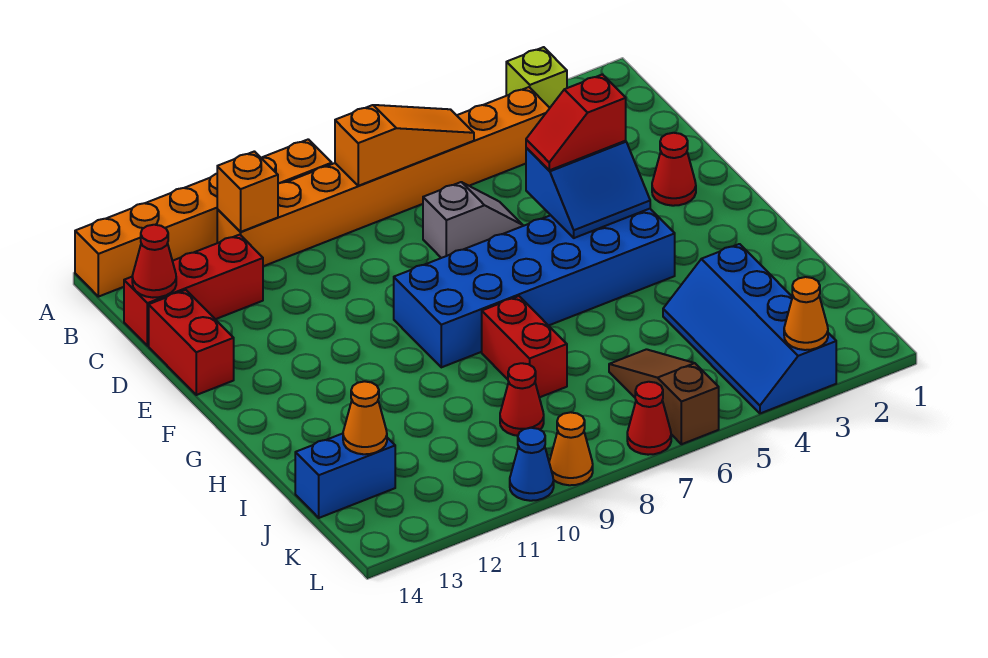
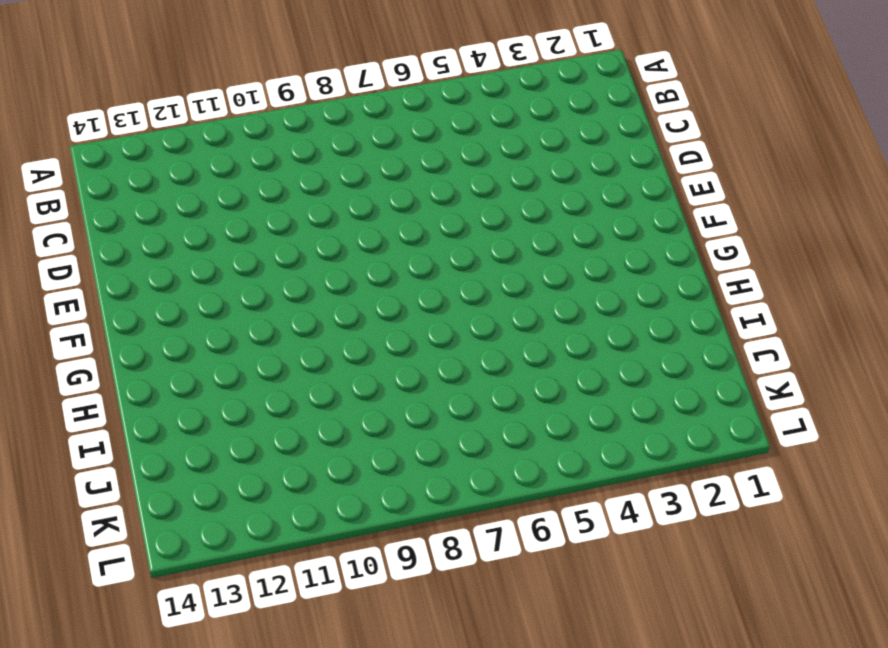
none -> lime brick A3 level 1
none -> orange brick A9:A14 level 1
none -> orange brick B4:B11 level 1

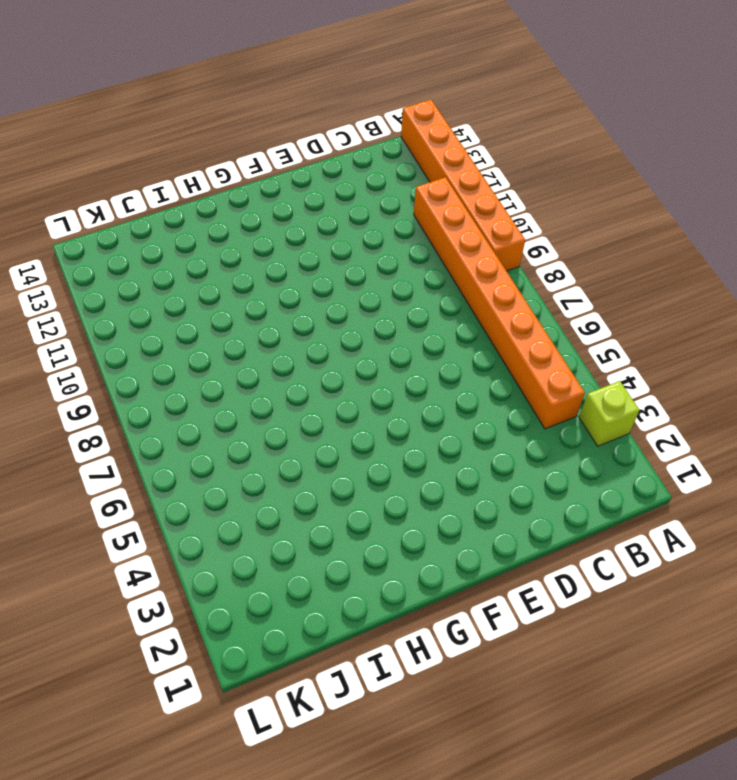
none -> red brick C12:C14 level 1
none -> grey slope D6:D7 level 1 top 7
none -> red brick D14:E14 level 1

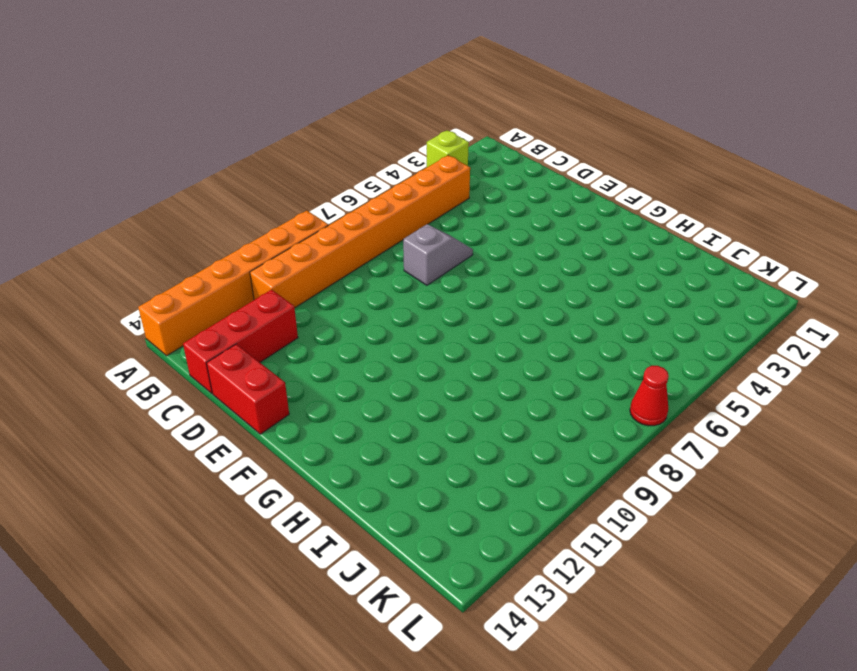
none -> red cone E2 level 1
none -> blue brick F4:G9 level 1
none -> red brick H8:I8 level 1

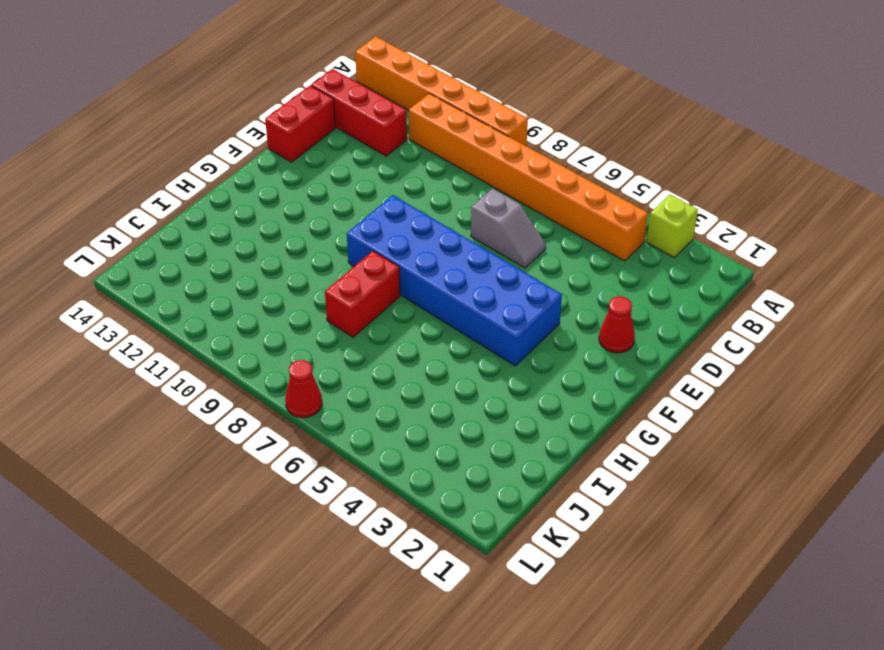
none -> blue slope I3:L4 level 1 top 3
none -> brown slope J6:L6 level 1 top L
none -> red cone J9 level 1

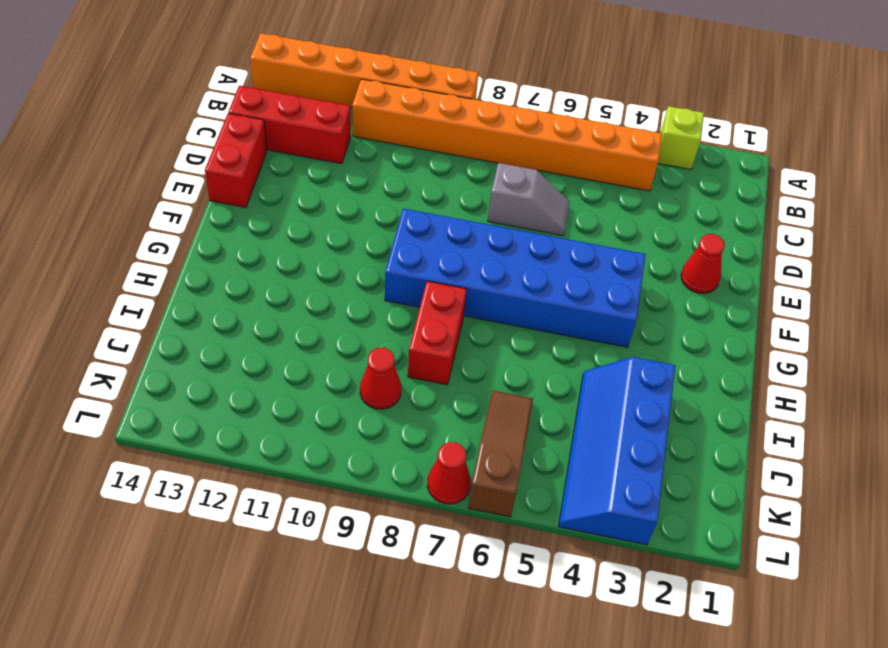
none -> blue brick J13:J14 level 1
none -> orange cone L9 level 1
none -> blue cone L10 level 1

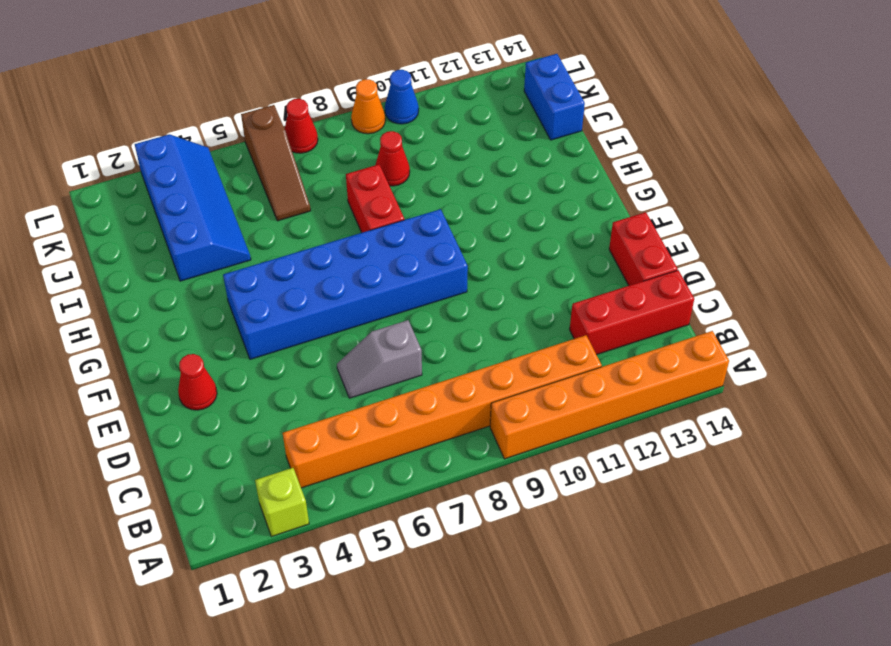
blue brick J14:K14 level 1 -> blue brick J13:J14 level 1
none -> orange slope B6:B8 level 2 top 8
none -> orange brick B11 level 2
none -> red cone C14 level 2

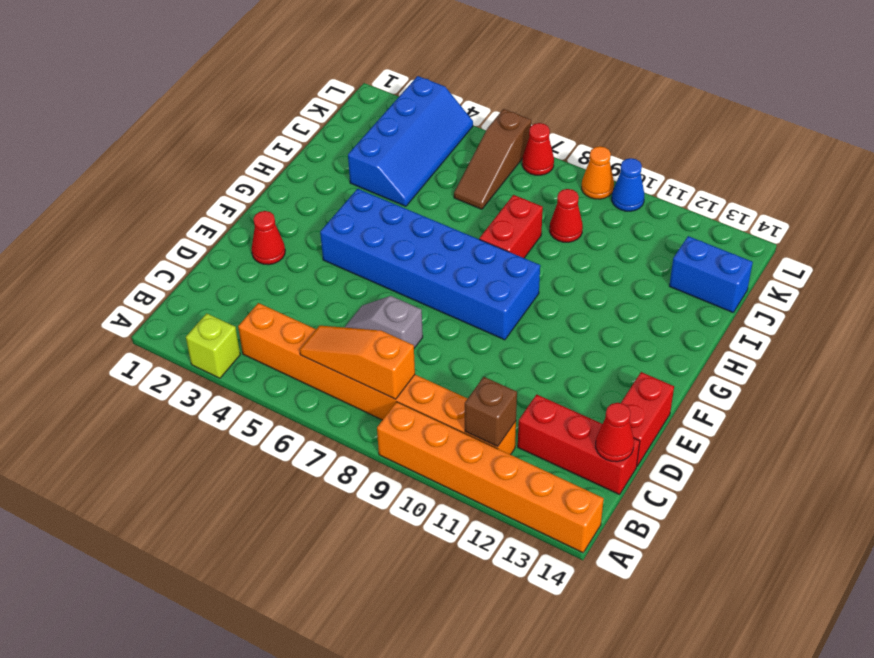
brown brick B11 level 2 -> orange brick B11 level 2
none -> blue slope E4:F5 level 2 top E
none -> orange cone J13 level 2
none -> orange cone L3 level 2

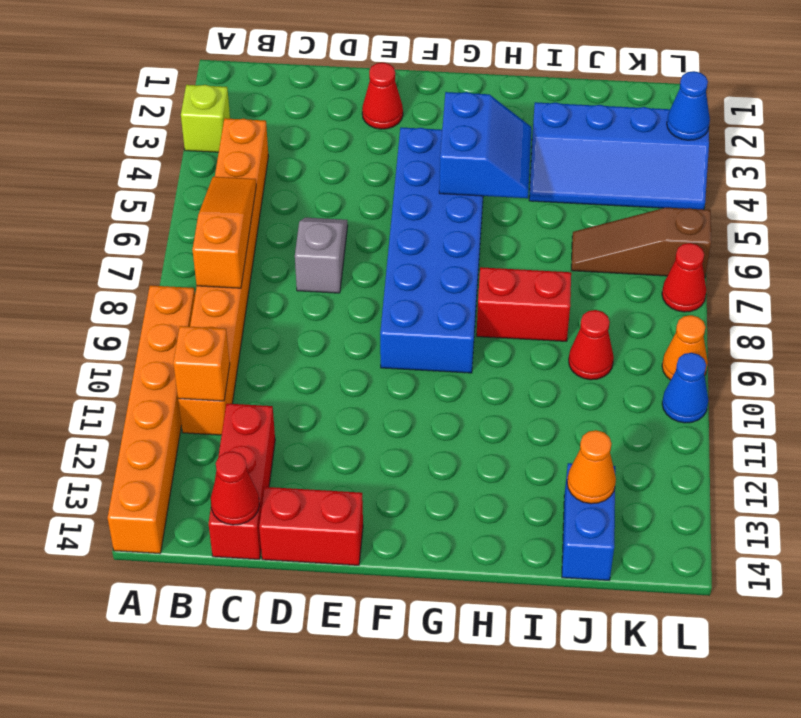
blue slope G4:H5 level 2 top G -> blue slope E4:F5 level 2 top E
blue cone L3 level 2 -> orange cone L3 level 2
none -> red slope E4:E5 level 3 top 4

